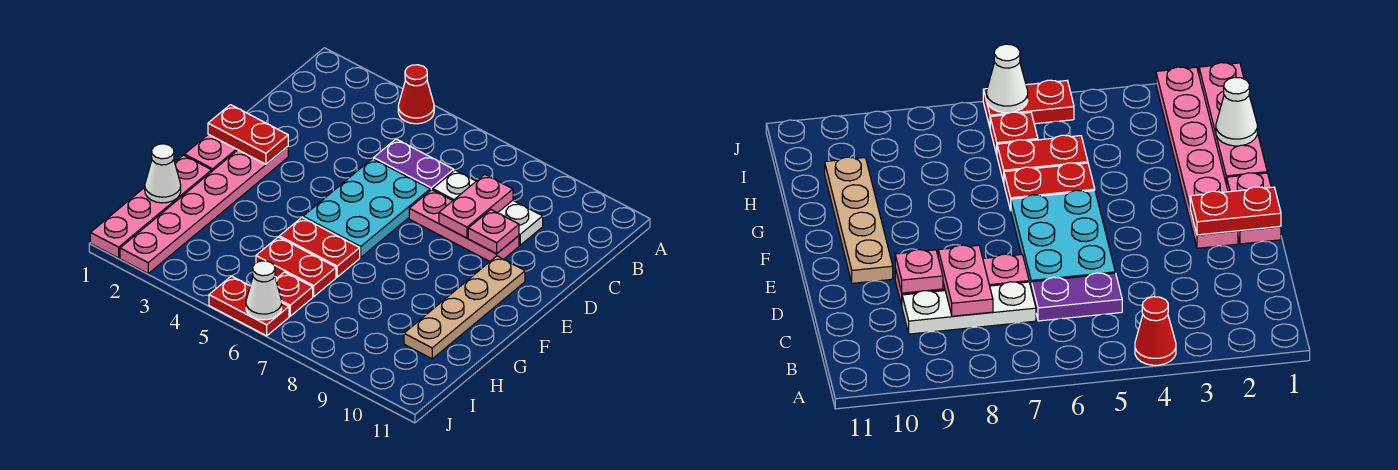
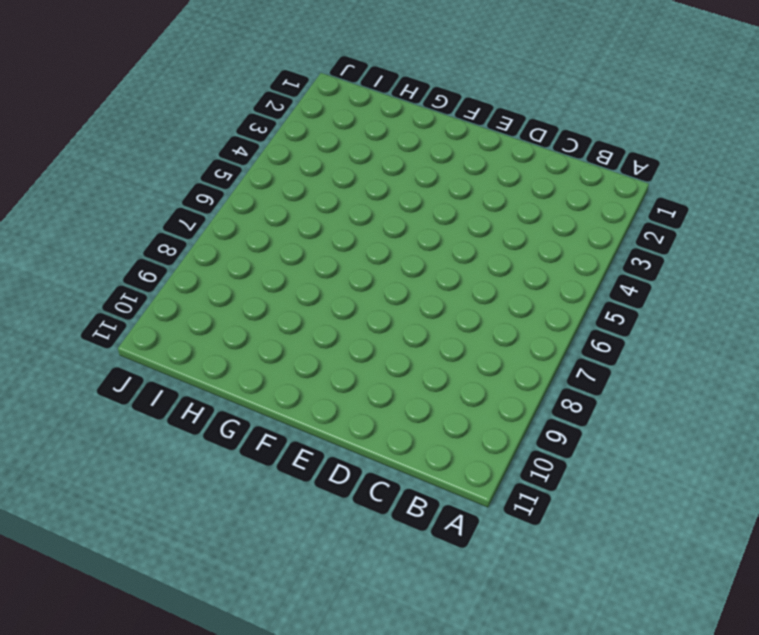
none -> red cone A4 level 1
none -> purple plate C5:C6 level 1
none -> white plate C7:C9 level 1

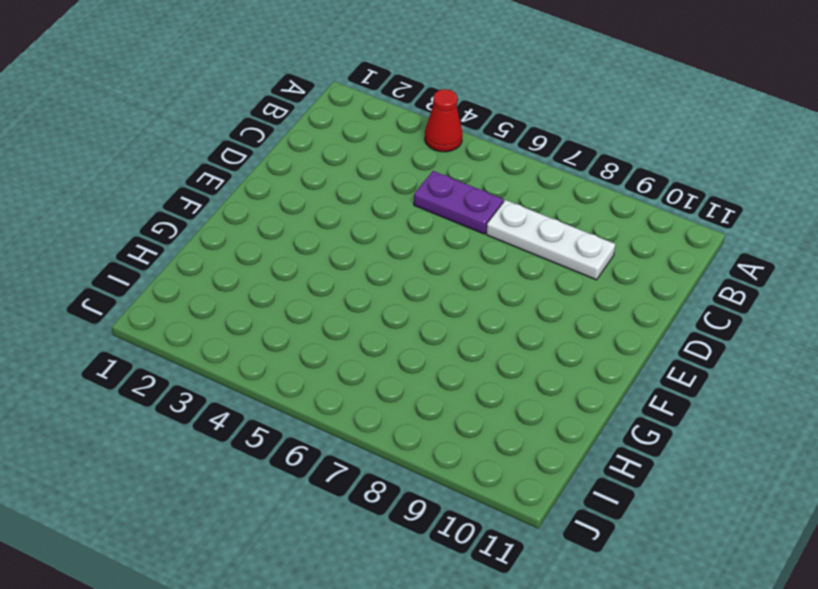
none -> cyan plate D5:F6 level 1
none -> pink plate D7:D9 level 1
none -> pink plate E1:F1 level 1

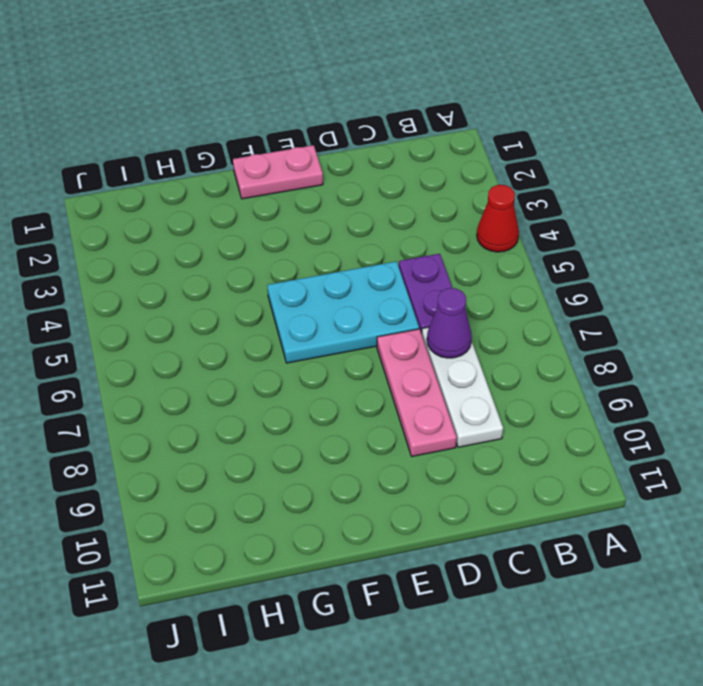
purple cone C7 level 2 -> none
none -> pink plate E2:J2 level 1
none -> tan plate E10:H10 level 1
none -> pink plate G1:J1 level 1

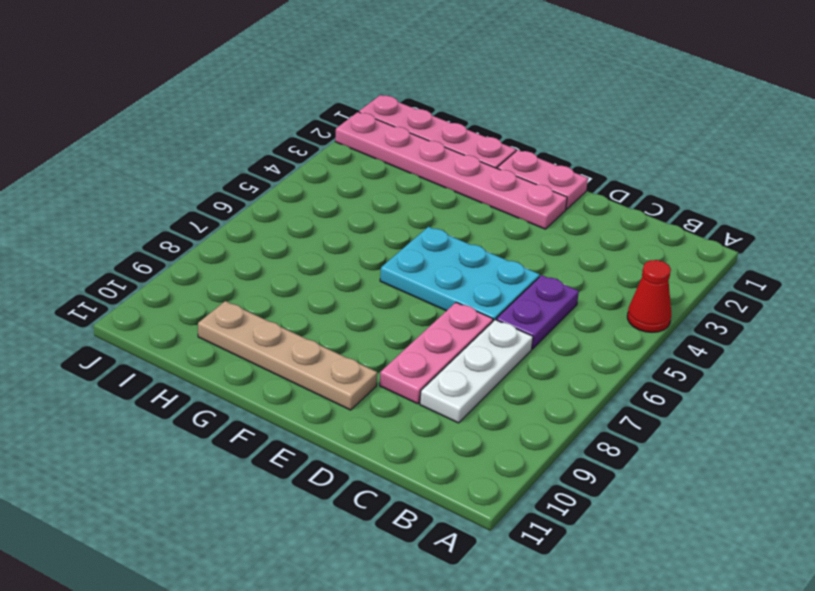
none -> red plate G5:G6 level 1
none -> red plate H5:H6 level 1
none -> red plate I6 level 1

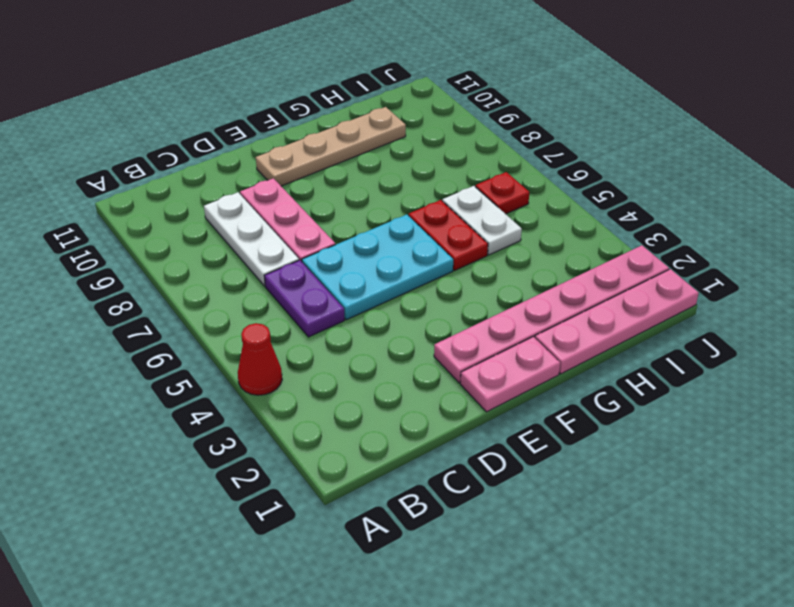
white plate H5:H6 level 1 -> red plate H5:H6 level 1
none -> red plate J5:J6 level 1
none -> pink plate C8:D8 level 2
none -> pink plate D9 level 2

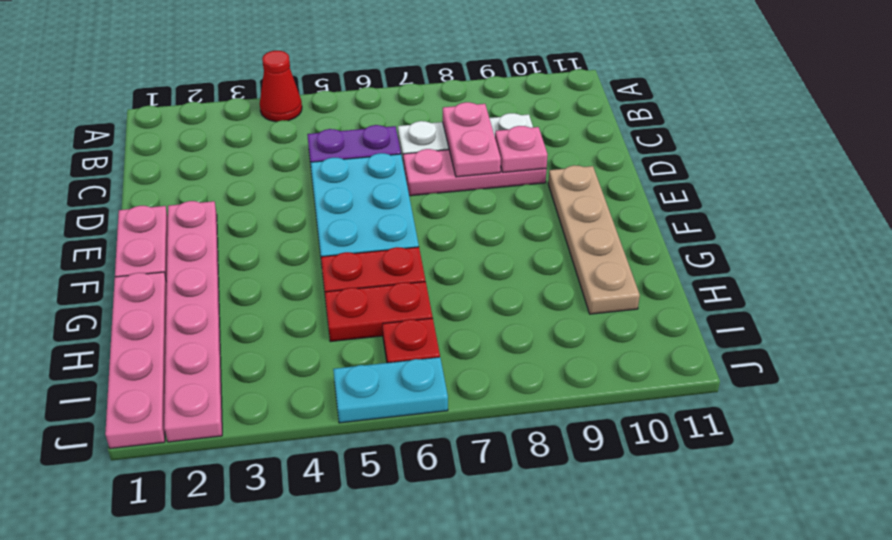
cyan plate J5:J6 level 1 -> red plate J5:J6 level 1
none -> red plate E1:E2 level 2
none -> white cone H1 level 2
none -> white cone J6 level 2

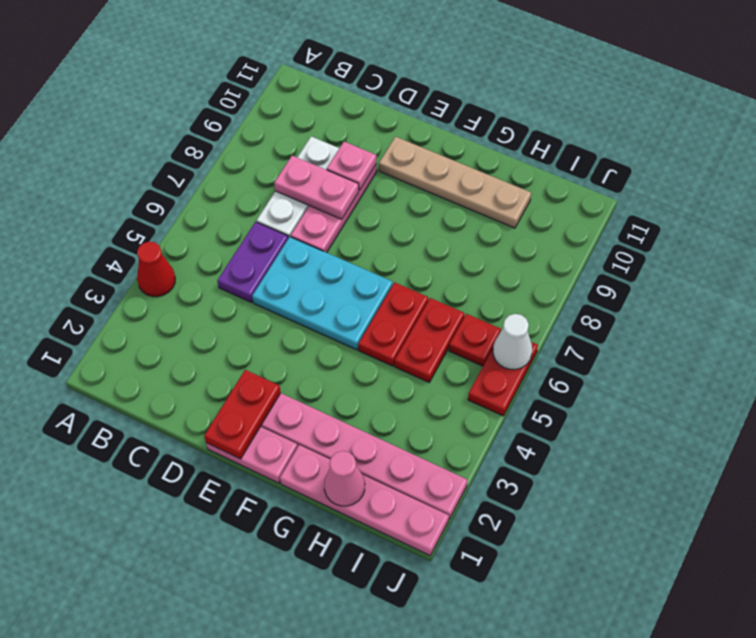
pink cone H1 level 2 -> white cone H1 level 2

